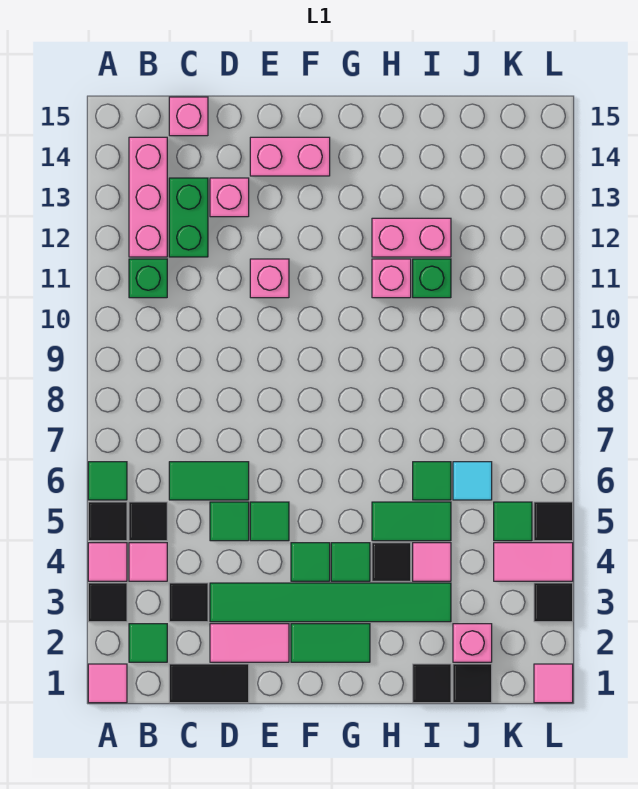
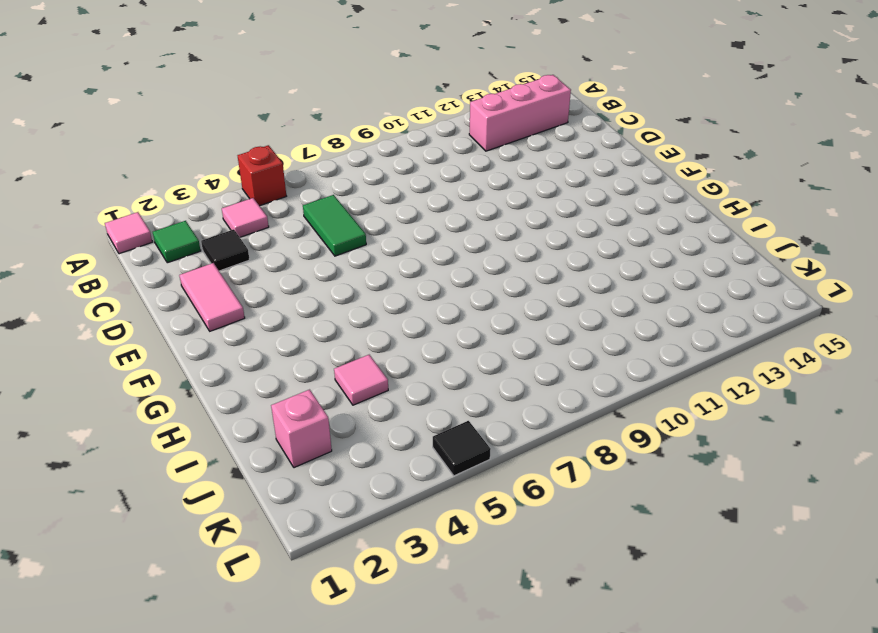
red brick A5 level 1 -> black tile A5 level 1
none -> black tile A3 level 1
none -> pink tile A4 level 1
none -> green tile A6 level 1
none -> black tile B5 level 1

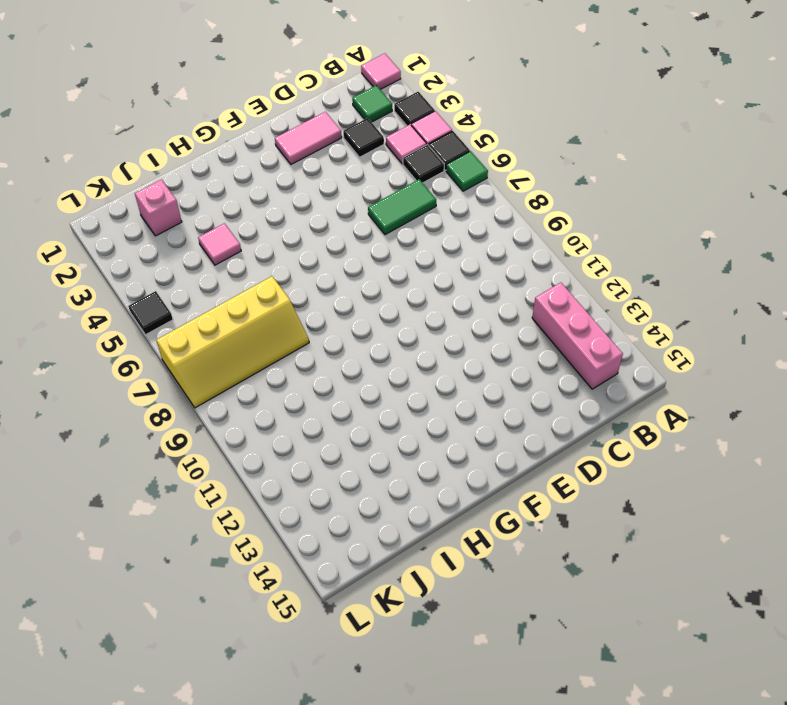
yellow slope I7:L8 level 1 top 7 -> none
none -> green brick B11 level 1
none -> black tile C1:D1 level 1
none -> green brick C12:C13 level 1
none -> pink brick C15 level 1

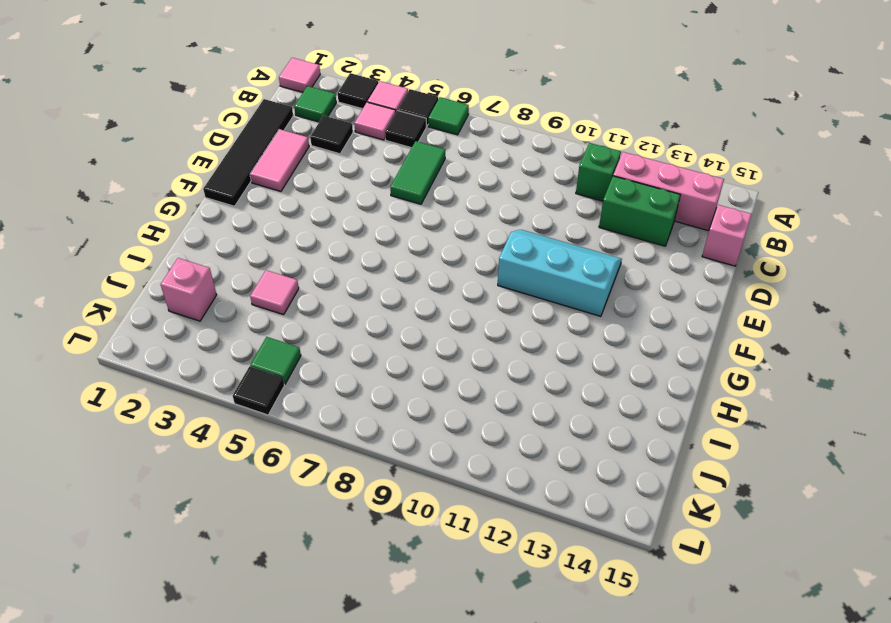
black tile C1:F1 level 1 -> black tile C1:D1 level 1
cyan slope E10:F12 level 1 top F -> pink brick E11 level 1
none -> green tile D3:I3 level 1
none -> green tile D5 level 1
none -> pink brick D13 level 1
none -> green tile E5 level 1

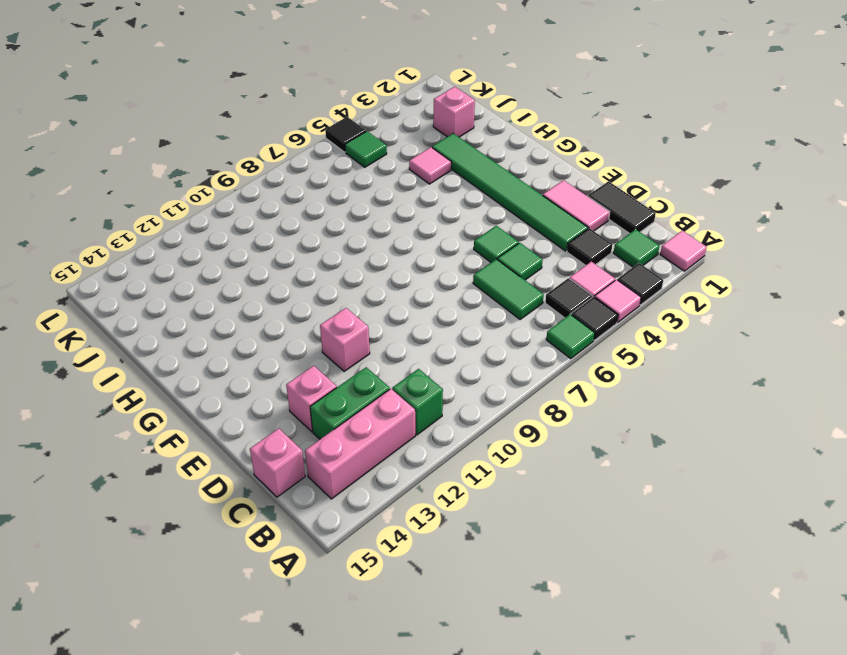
none -> pink brick E14:F14 level 1
none -> green tile F2:G2 level 1
none -> green tile F4 level 1
none -> green tile G4 level 1

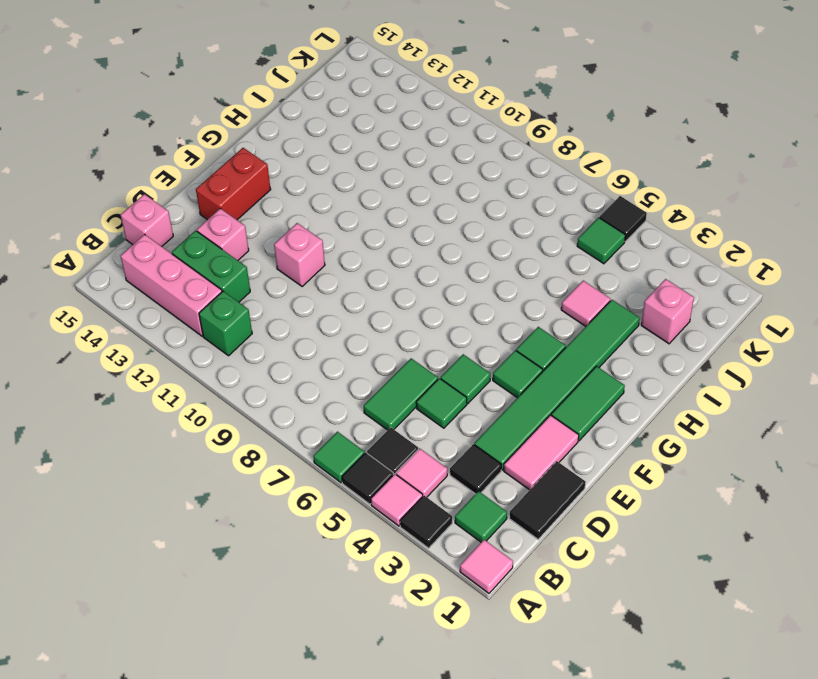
red brick E14:F14 level 1 -> pink brick E14:F14 level 1
none -> black tile H4 level 1
none -> green tile H5:I5 level 1
none -> pink brick H11 level 1
none -> pink brick H12:I12 level 1

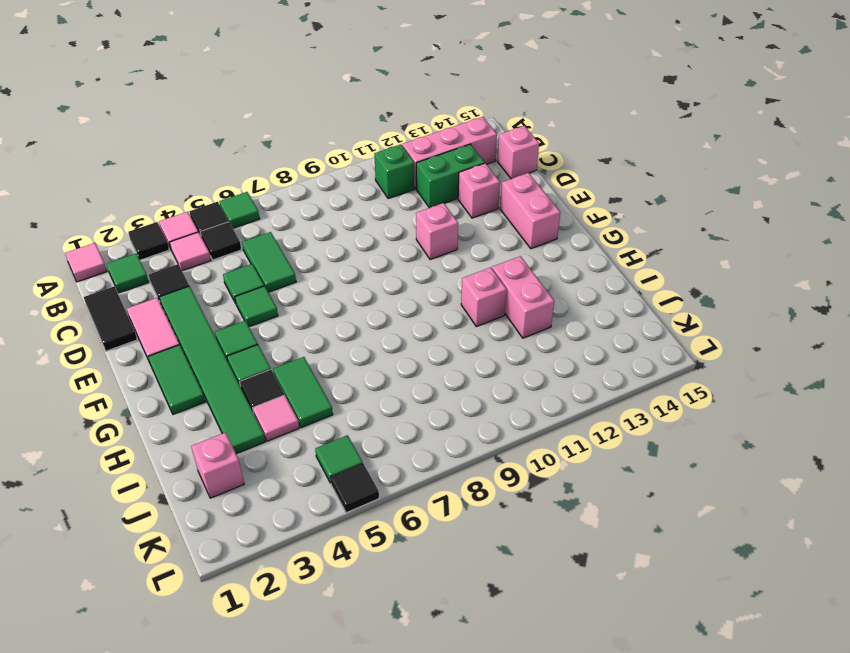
none -> black tile I1 level 1
none -> green tile I6 level 1
none -> green brick I11 level 1
none -> black tile J1 level 1

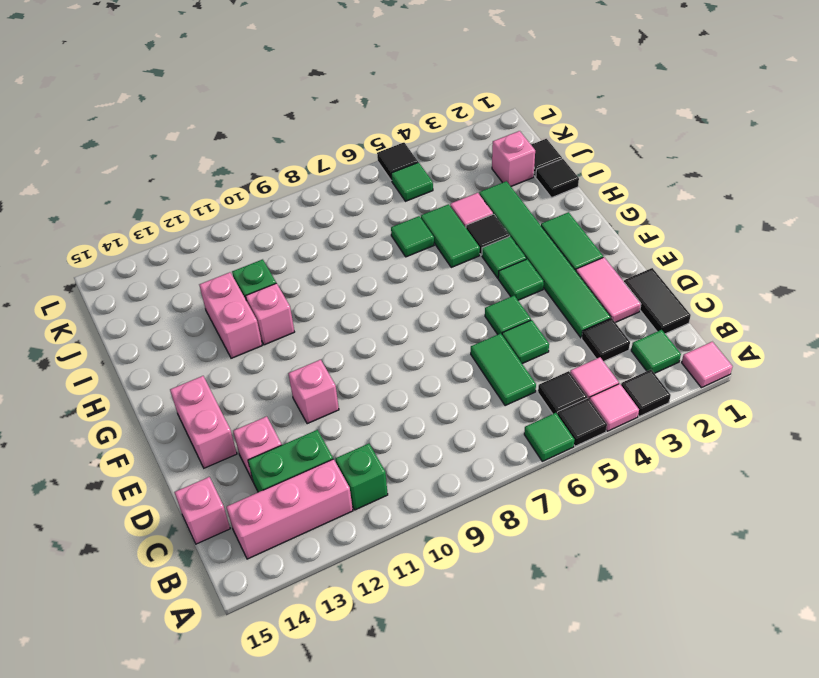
none -> cyan tile J6 level 1
none -> pink tile K4:L4 level 1
none -> pink tile L1 level 1
none -> black tile L3 level 1

